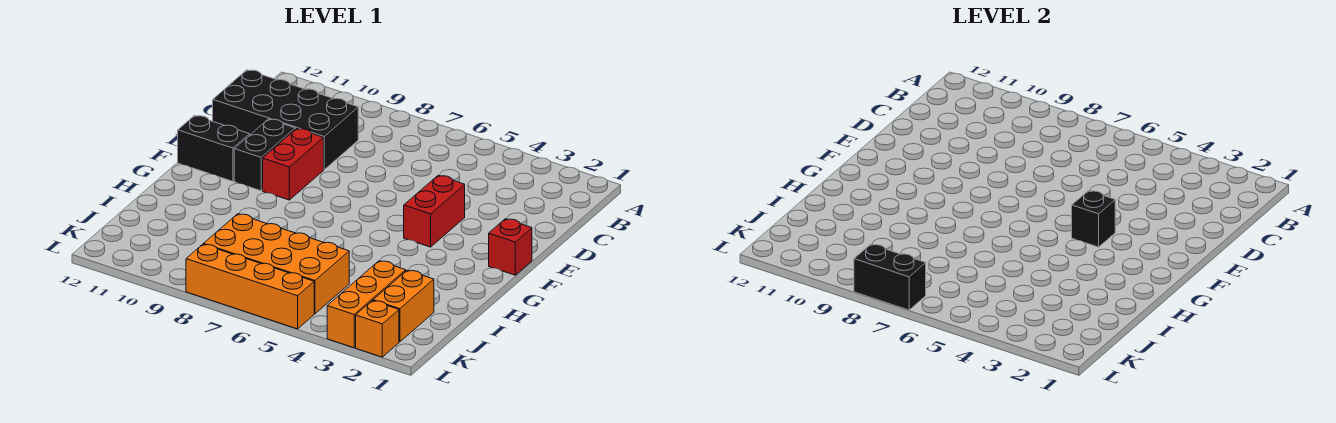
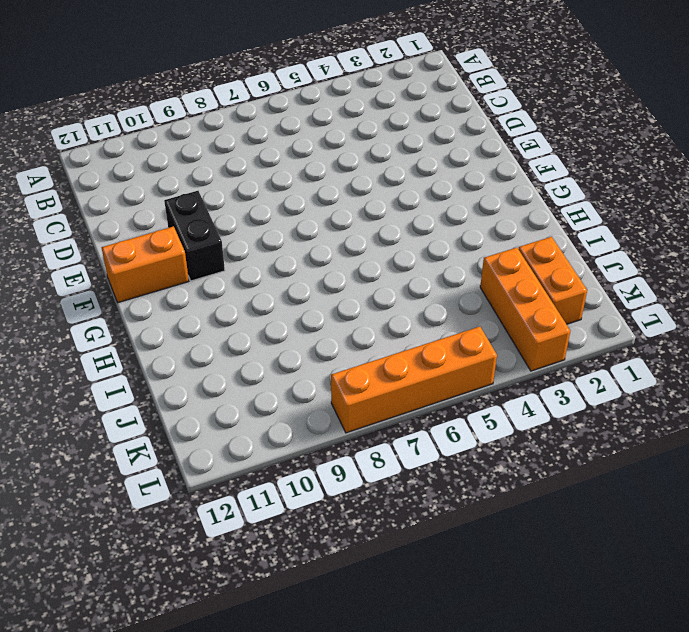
orange brick F11:F12 level 1 -> black brick F11:F12 level 1
none -> black brick C9:D12 level 1
none -> red brick E4:F4 level 1
none -> red brick E9:F9 level 1

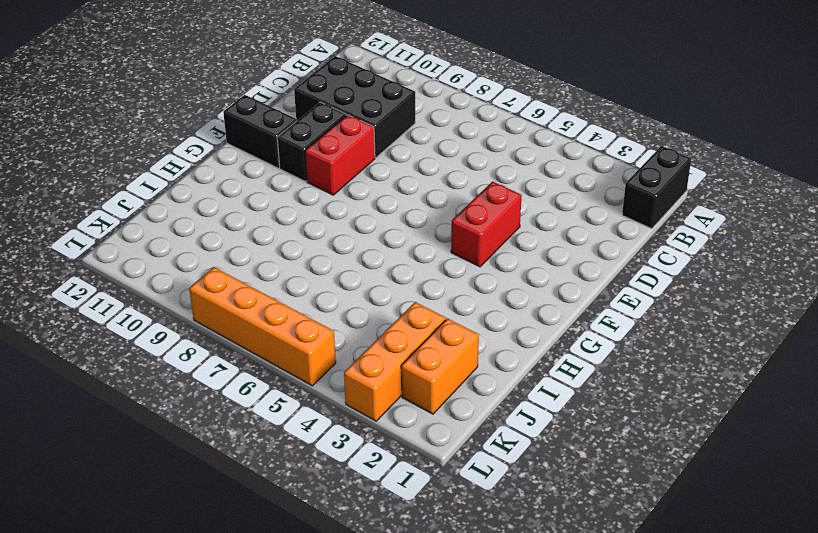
black brick A1:B1 level 1 -> black brick L7:L8 level 2
black brick C9:D11 level 1 -> black brick C9:D12 level 1
none -> red brick F1 level 1
none -> orange brick J5:K8 level 1
none -> orange brick L2 level 1

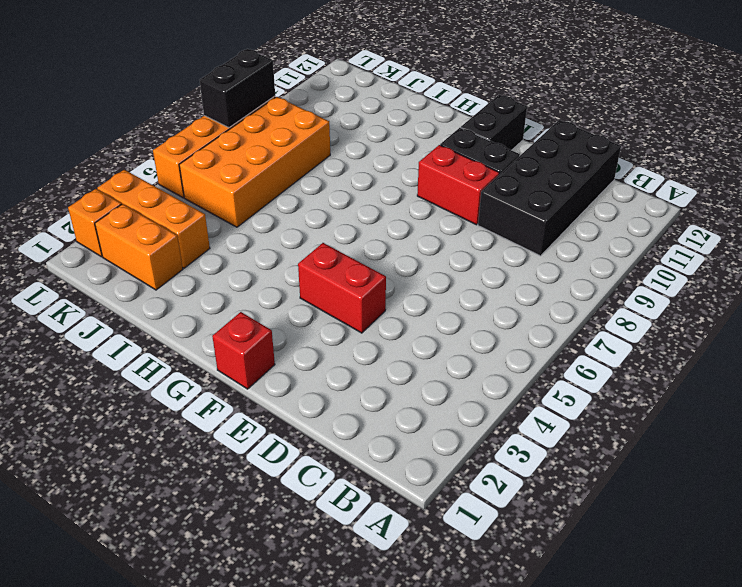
none -> black brick F4 level 2

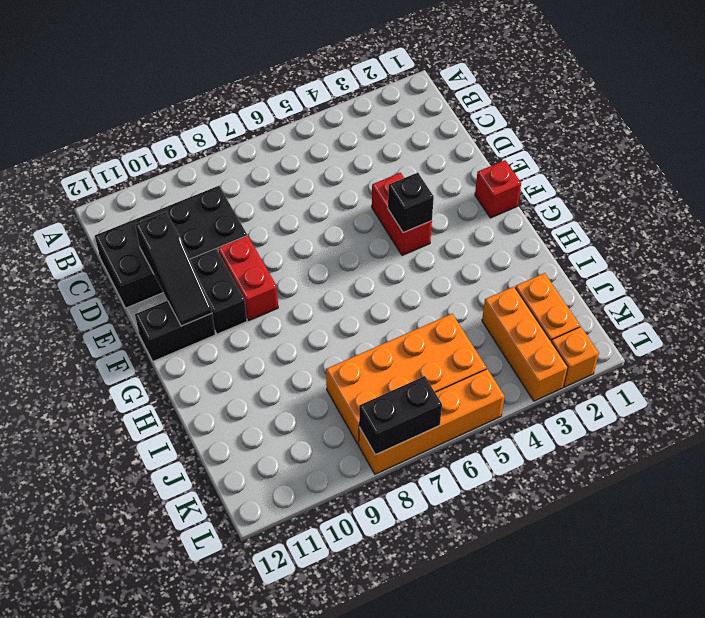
black slope D11:F11 level 2 top D -> none

